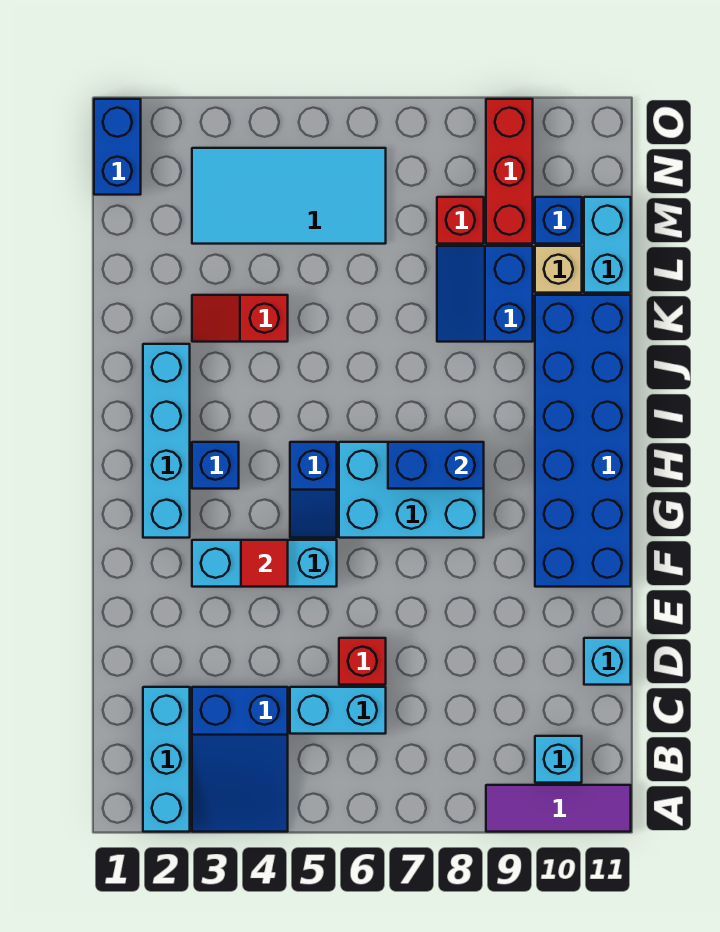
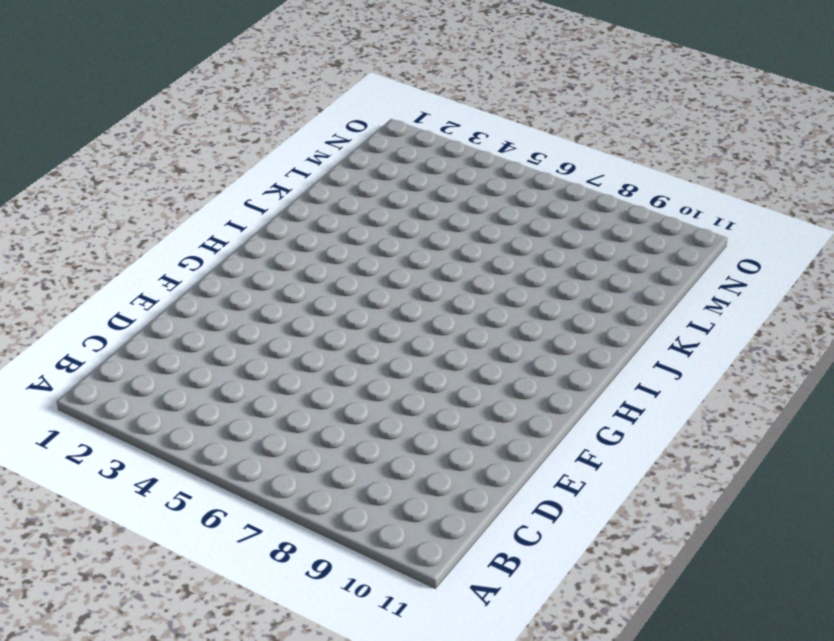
none -> cyan brick A2:C2 level 1
none -> blue slope A3:C4 level 1 top C
none -> purple tile A9:A11 level 1

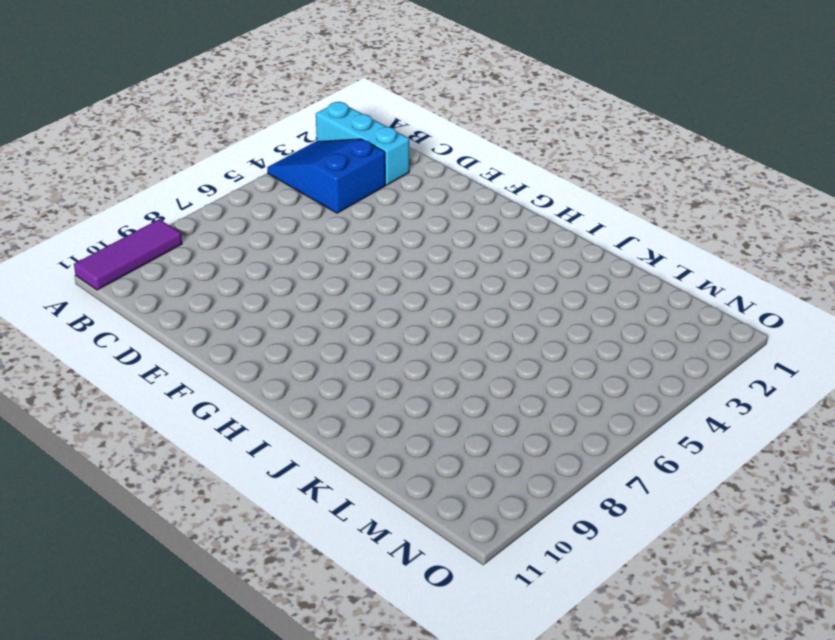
none -> cyan brick B10 level 1
none -> cyan brick C5:C6 level 1
none -> red brick D6 level 1

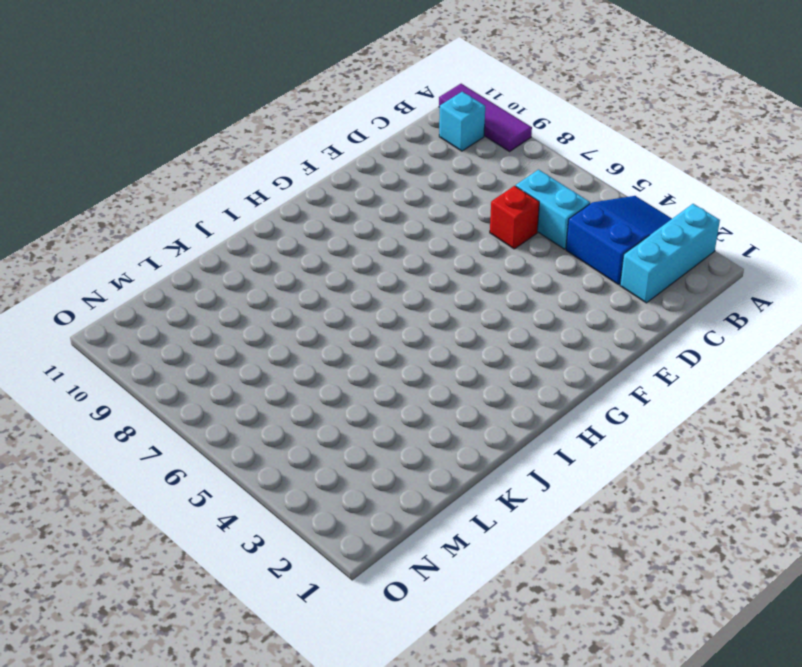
none -> cyan brick D11 level 1
none -> cyan brick F3:F5 level 1
none -> blue brick F10:K11 level 1

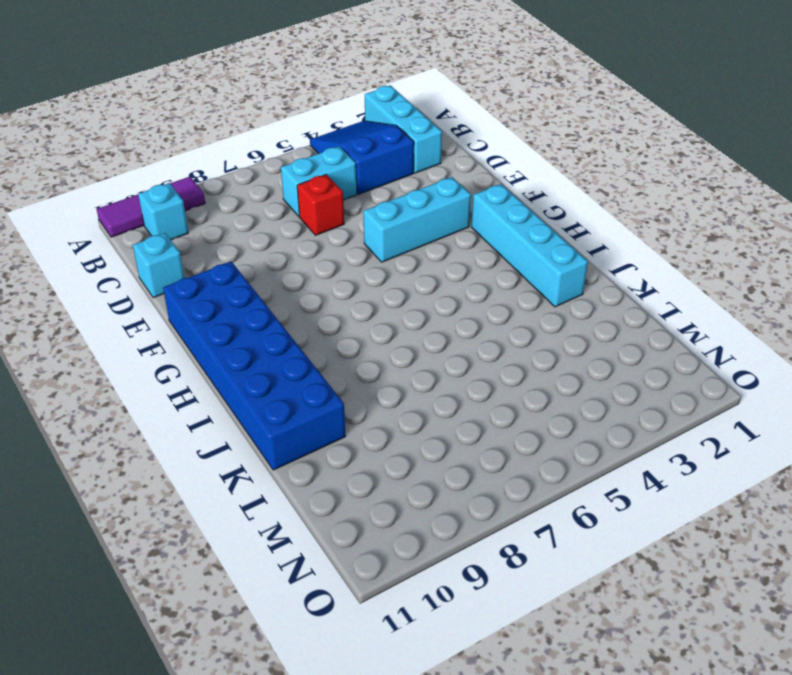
none -> blue slope G5:H5 level 1 top H
none -> cyan brick G6:H8 level 1
none -> blue brick H3 level 1

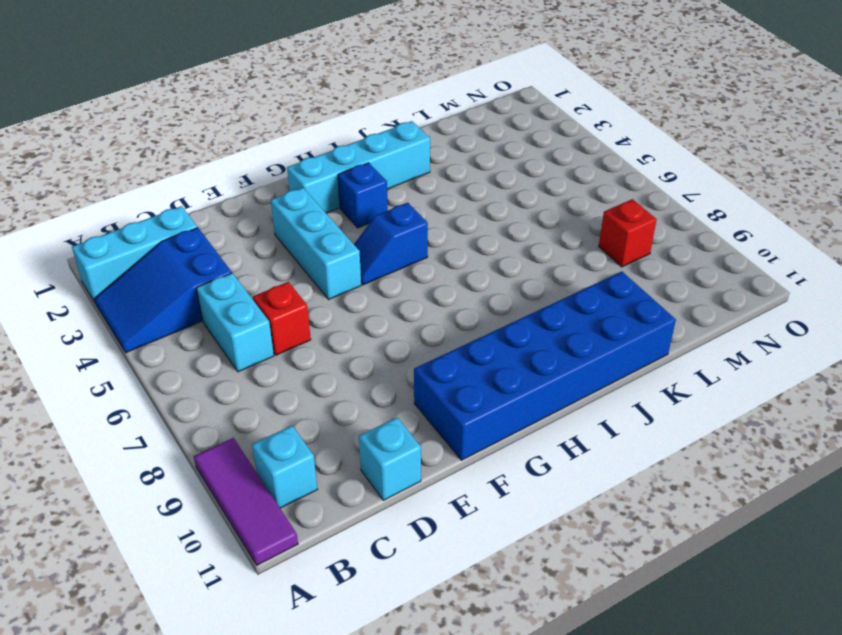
none -> cyan brick G6:H8 level 1
none -> red slope K3:K4 level 1 top 4
none -> blue slope K8:L9 level 1 top 9

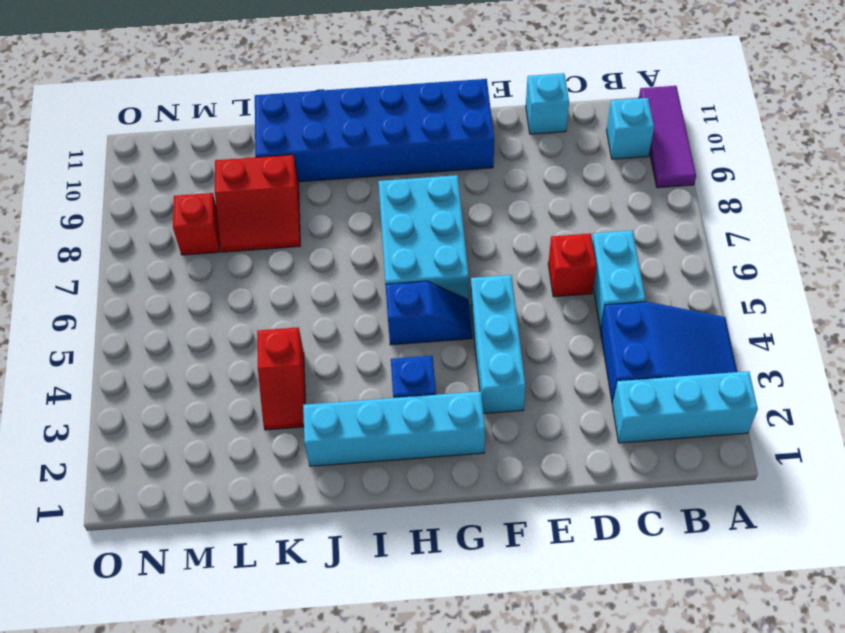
red slope K8:L9 level 1 top 9 -> blue slope K8:L9 level 1 top 9
none -> tan brick L10 level 1
none -> cyan brick L11:M11 level 1
none -> cyan tile M3:N6 level 1

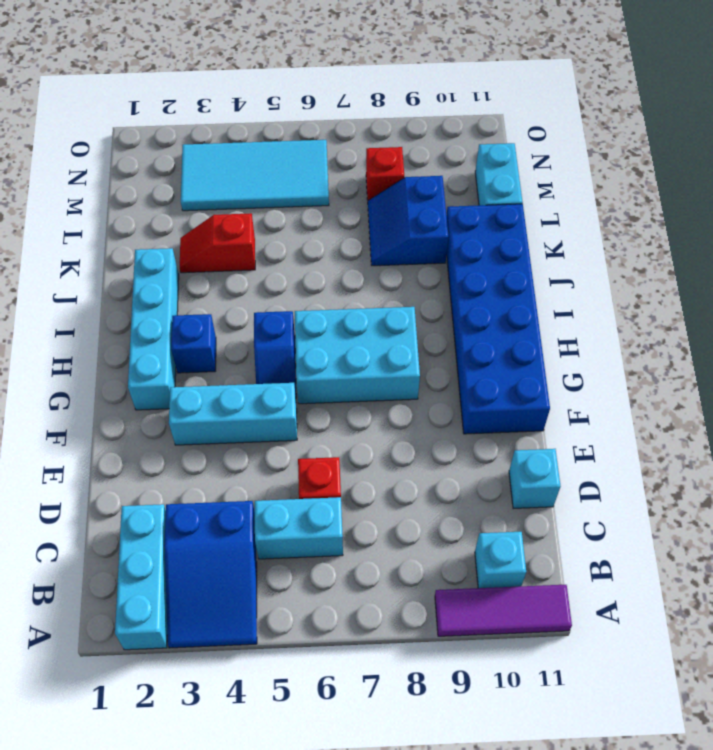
none -> tan brick L10 level 1
none -> red brick M9:O9 level 1
none -> blue brick M10 level 1

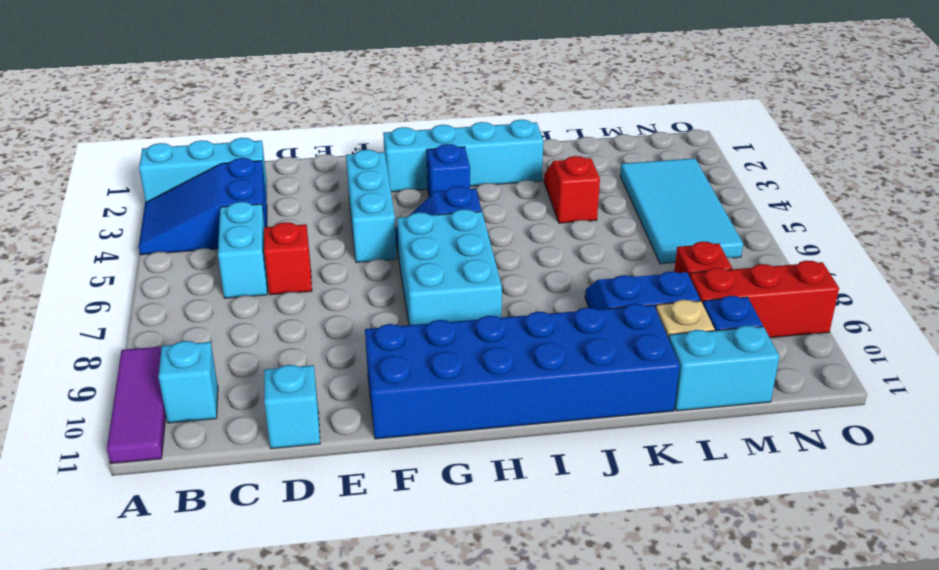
none -> blue brick N1:O1 level 1
none -> red tile F4 level 2
none -> blue brick H7:H8 level 2

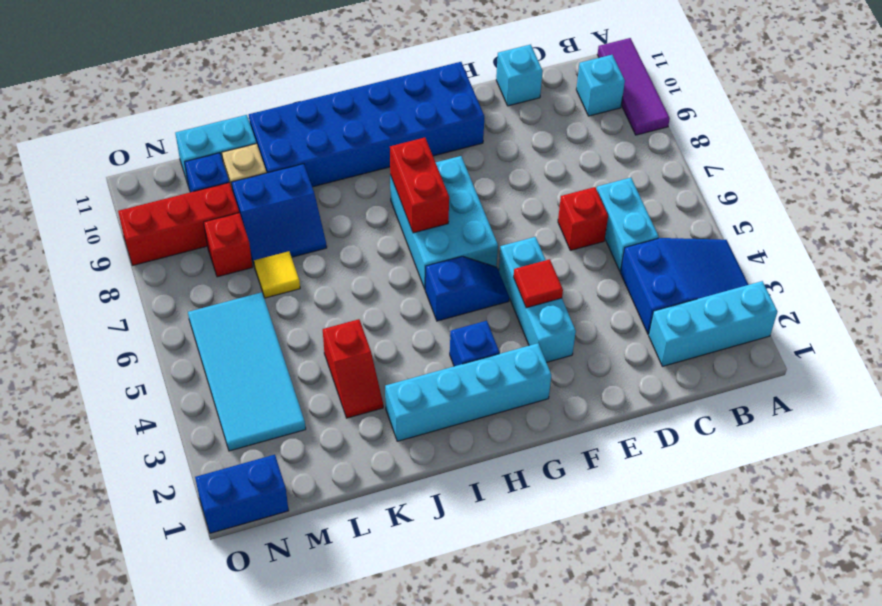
red brick H7:H8 level 2 -> blue brick H7:H8 level 2
yellow tile L7 level 1 -> none

